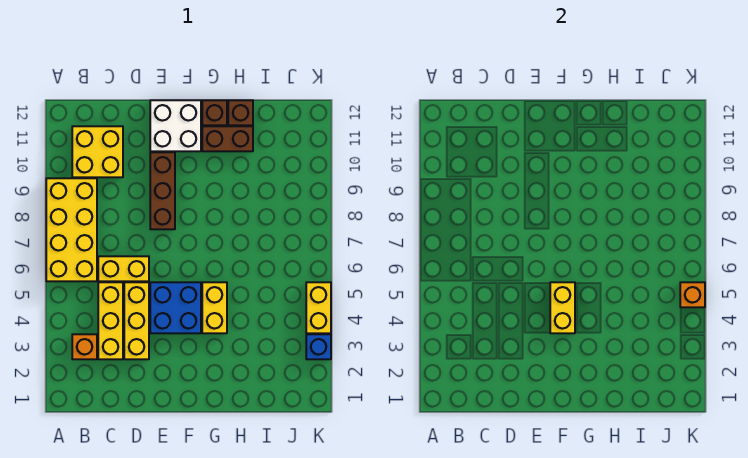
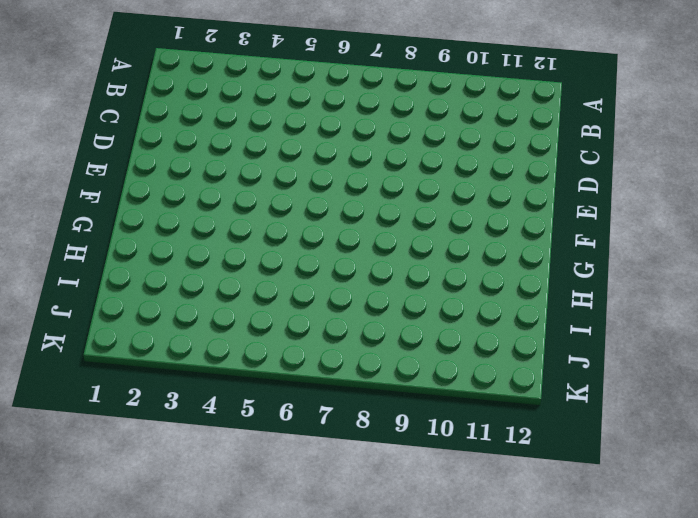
none -> yellow brick A6:B9 level 1
none -> orange brick B3 level 1
none -> yellow brick B10:C11 level 1

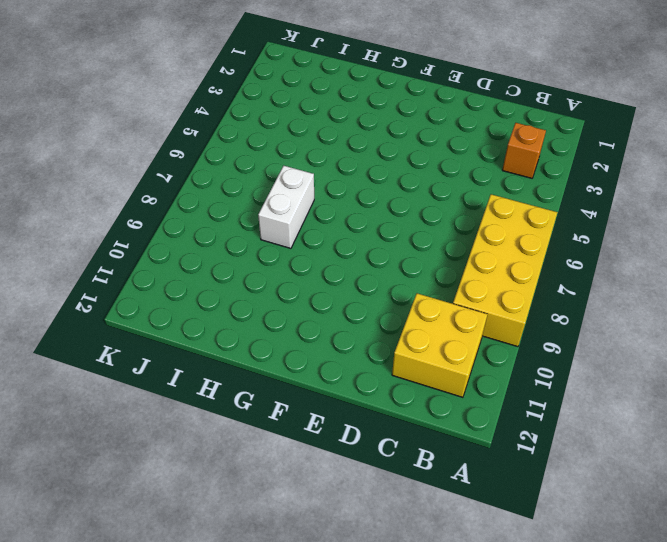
white brick H7:H8 level 1 -> none
none -> yellow brick C3:C5 level 1
none -> yellow brick C6:D6 level 1
none -> yellow brick D3:D5 level 1

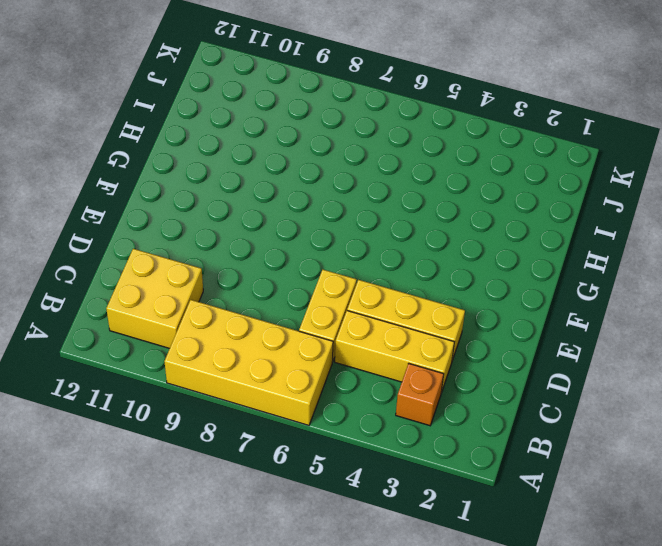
none -> blue brick E4:F5 level 1
none -> brown brick E8:E10 level 1
none -> white brick E11:F12 level 1

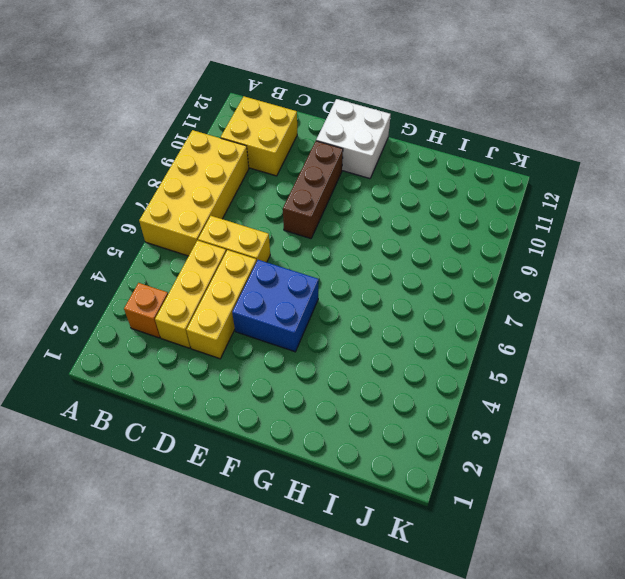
none -> yellow brick G4:G5 level 1
none -> brown brick G11:H11 level 1
none -> brown brick G12 level 1

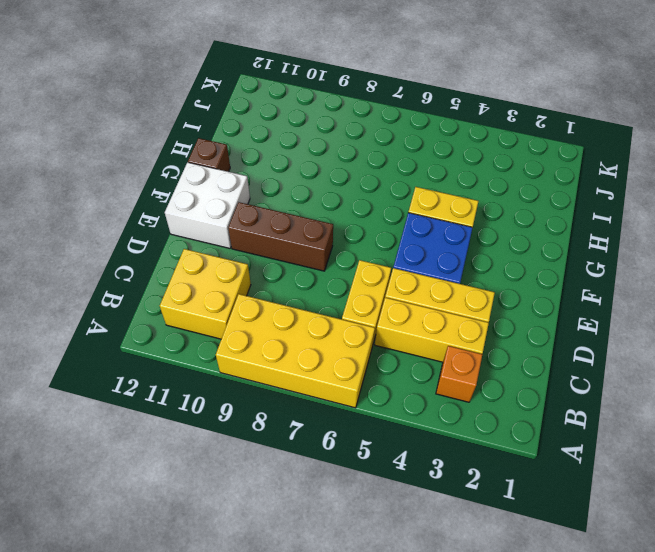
none -> brown brick G11:H11 level 1
none -> brown brick H12 level 1
none -> blue brick K3 level 1

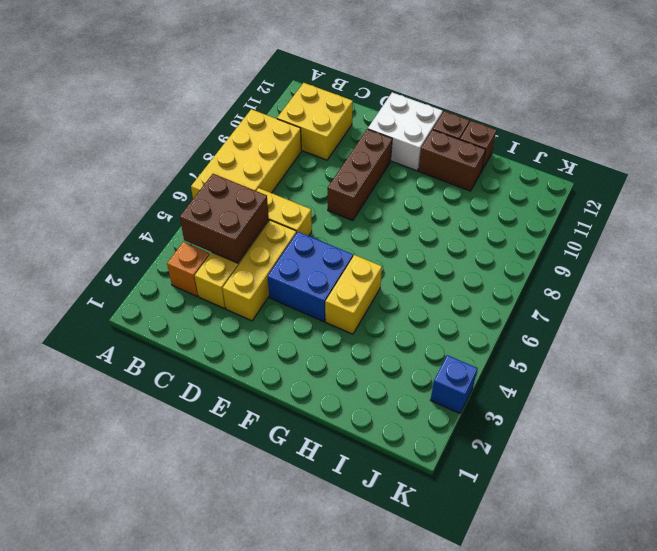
brown brick B4:C5 level 2 -> none
none -> yellow brick K4:K5 level 1
none -> yellow brick F4:F5 level 2
none -> orange brick K5 level 2

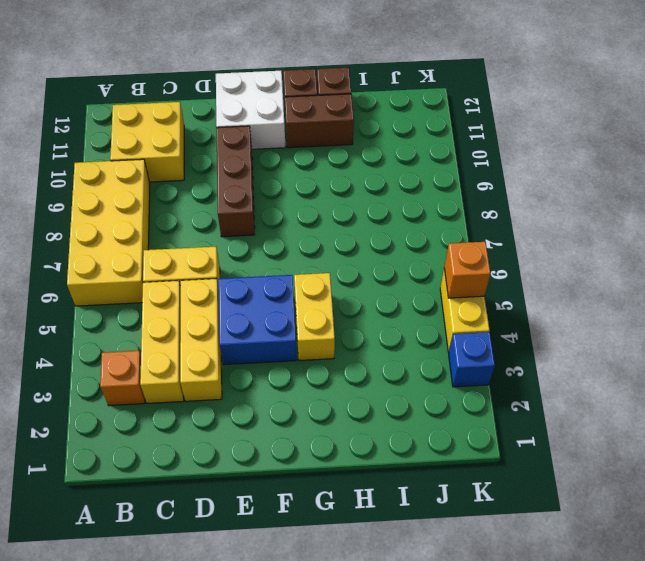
none -> yellow brick F4:F5 level 2

